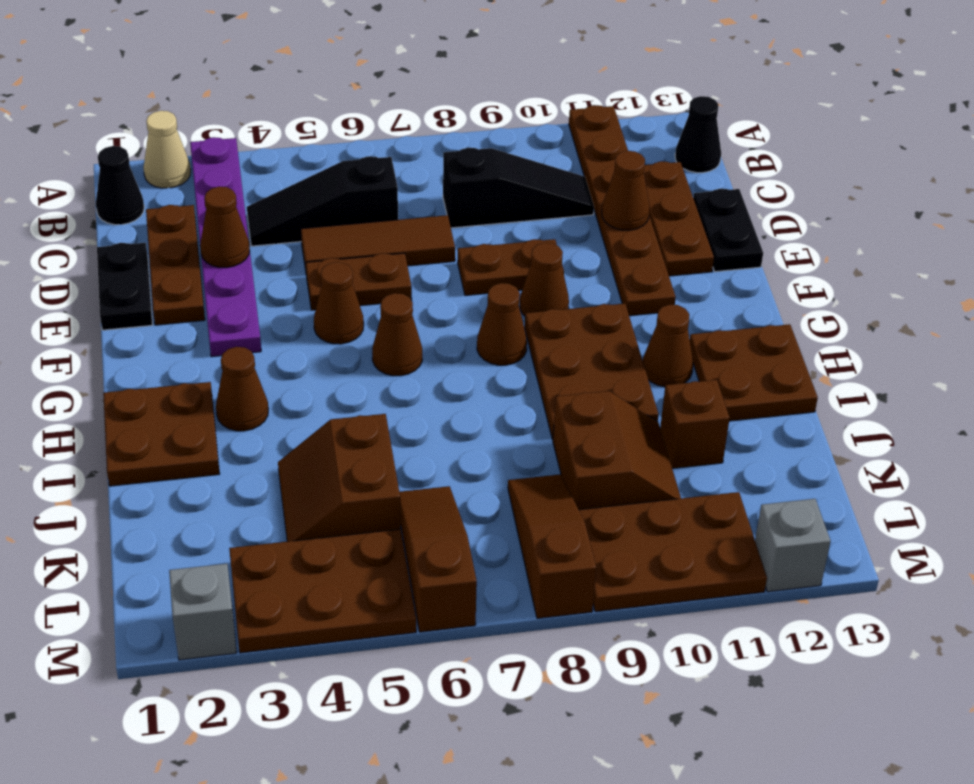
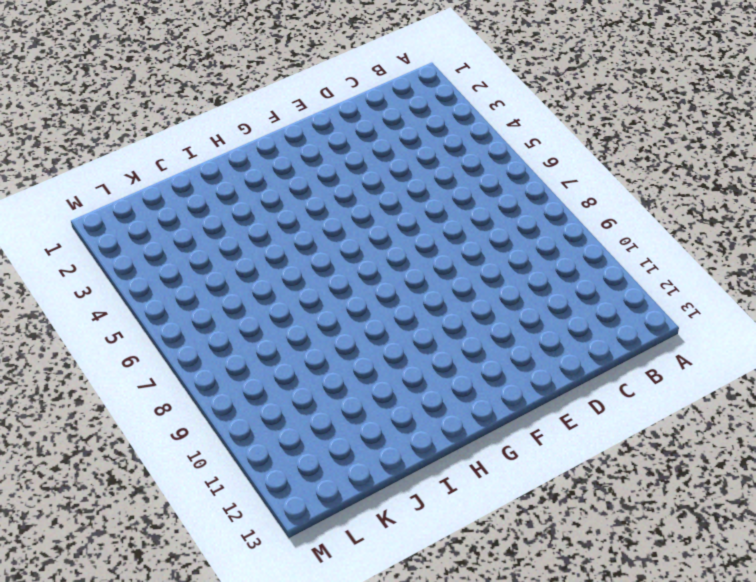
none -> tan cone A2 level 1
none -> purple plate A3:F3 level 1
none -> brown plate A11:F11 level 1
none -> black cone B1 level 1

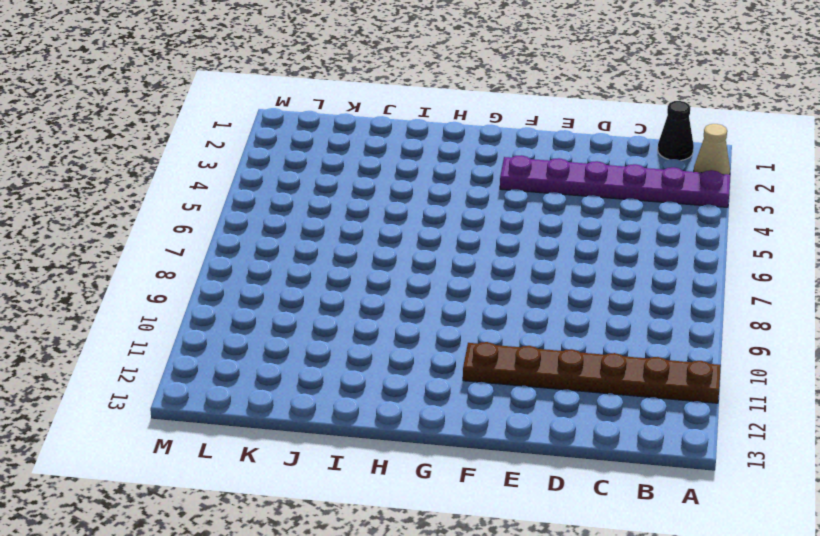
none -> black cone B13 level 1
none -> brown plate C2:E2 level 1
none -> black slope C4:C6 level 1 top 6
none -> black slope C8:C10 level 1 top 8

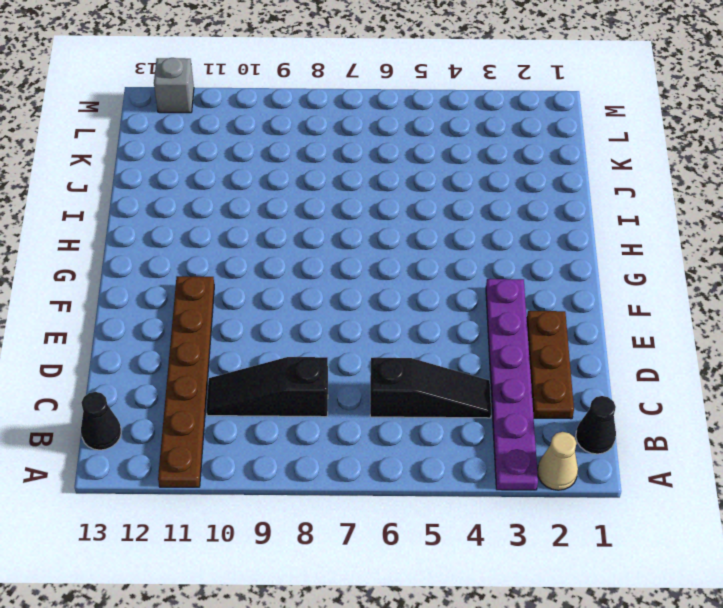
none -> brown plate C12:E12 level 1
none -> black plate D1:E1 level 1
none -> brown tile D5:D7 level 1
none -> black plate D13:E13 level 1

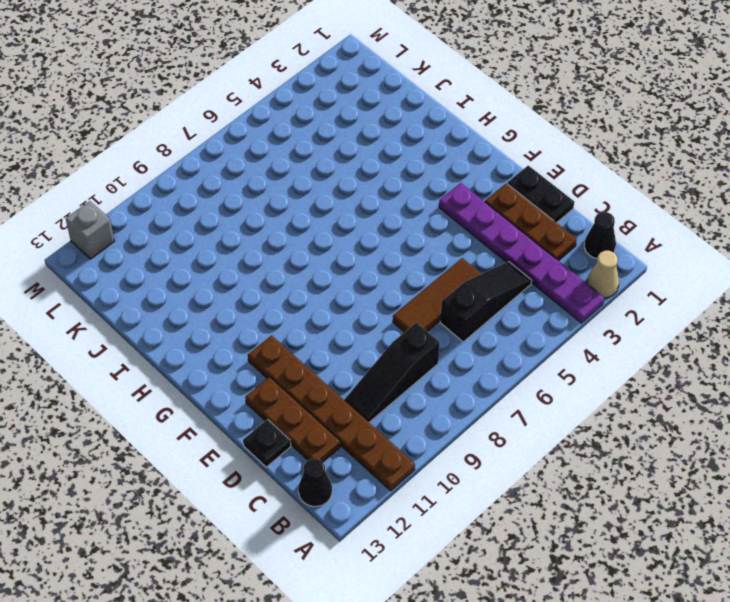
black plate D13 level 1 -> black plate D13:E13 level 1
none -> brown plate E5:E6 level 1
none -> brown plate E8:E9 level 1
none -> brown cone F5 level 1
none -> brown cone F9 level 1

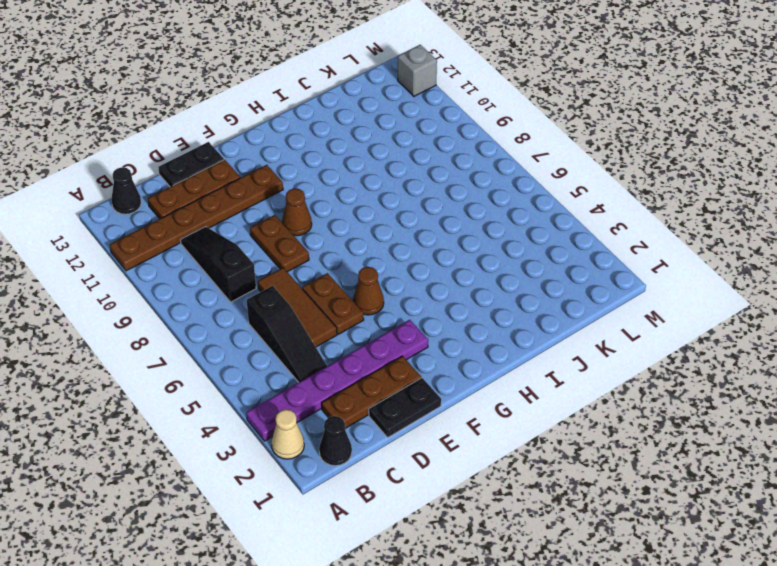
none -> brown cone G6 level 1
none -> brown cone G8 level 1
none -> brown plate G9:I10 level 1
none -> brown plate H1:I2 level 1

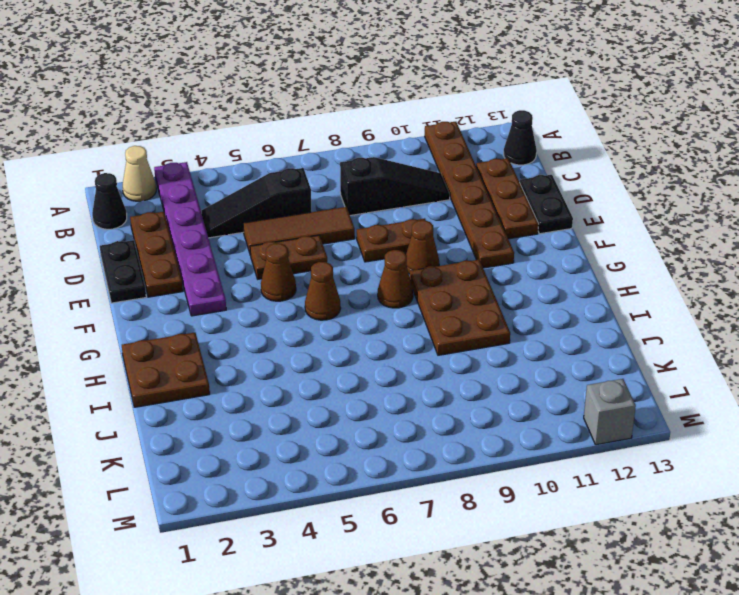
none -> brown cone H3 level 1
none -> brown cone H11 level 1
none -> brown plate H12:I13 level 1
none -> brown slope J4:K5 level 1 top 5

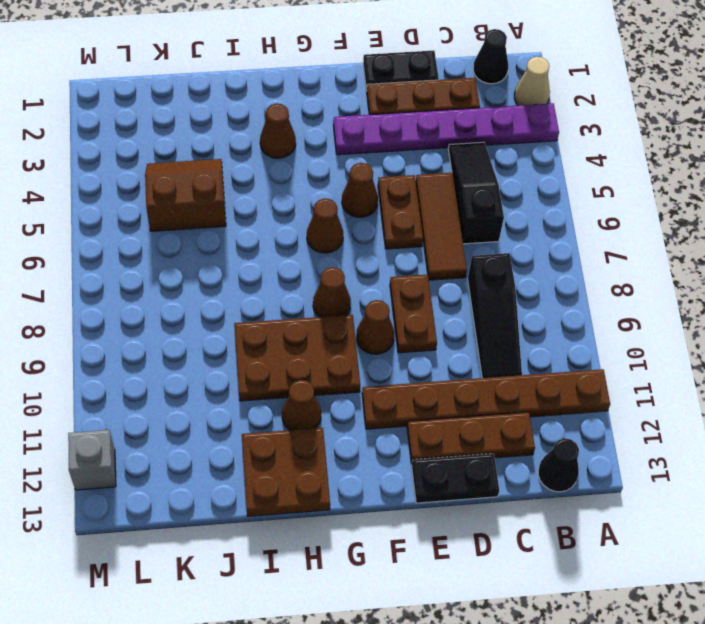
none -> brown plate H1:I2 level 1
none -> brown slope J9:K10 level 1 top 9
none -> brown brick J11 level 1
none -> brown slope K6:M6 level 1 top M

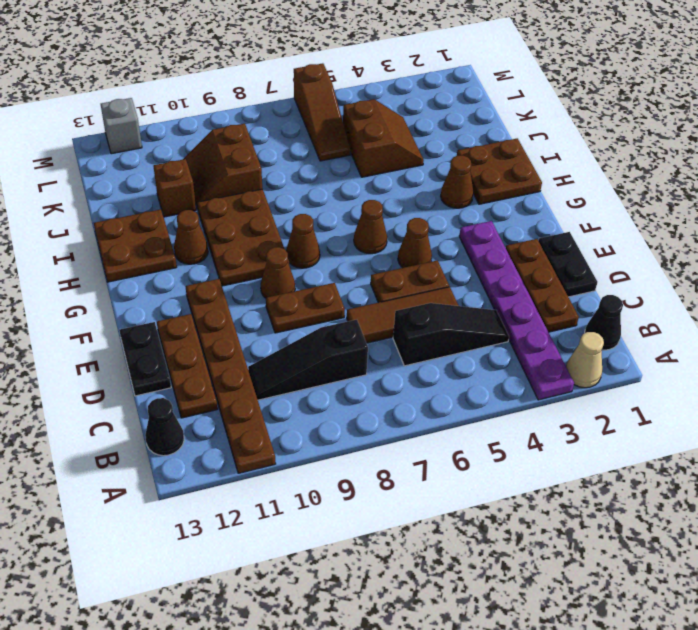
none -> brown slope K8:M8 level 1 top M
none -> brown plate L3:M5 level 1
none -> brown plate L9:M11 level 1
none -> grey brick M2 level 1

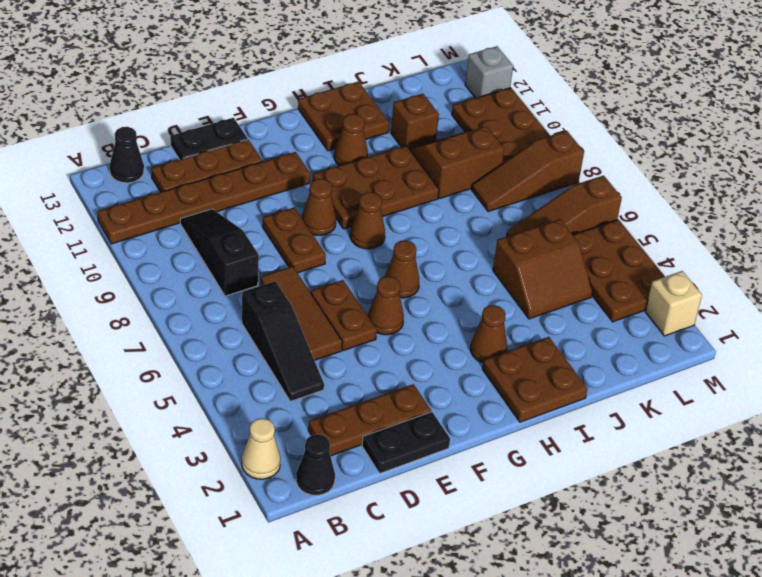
tan brick M2 level 1 -> grey brick M2 level 1
none -> purple plate A3:F3 level 1
none -> brown cone D3 level 2
none -> brown cone D11 level 2

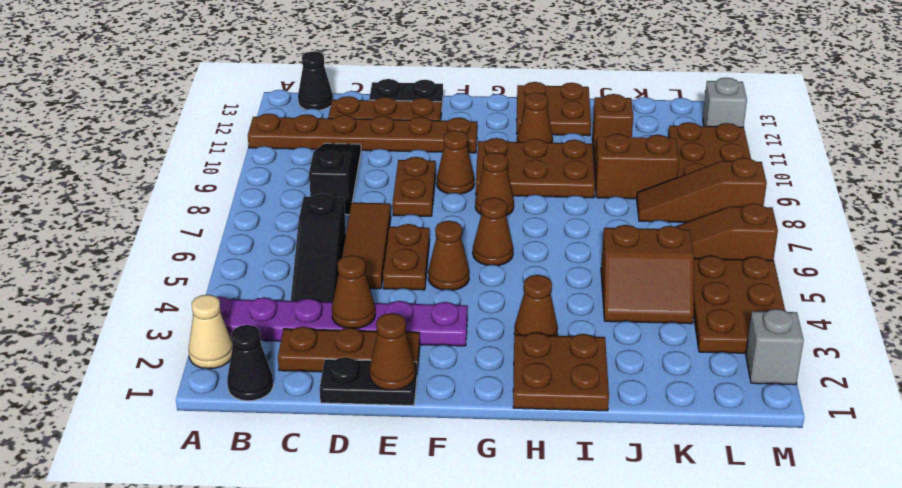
brown cone E1 level 2 -> brown cone D11 level 2

